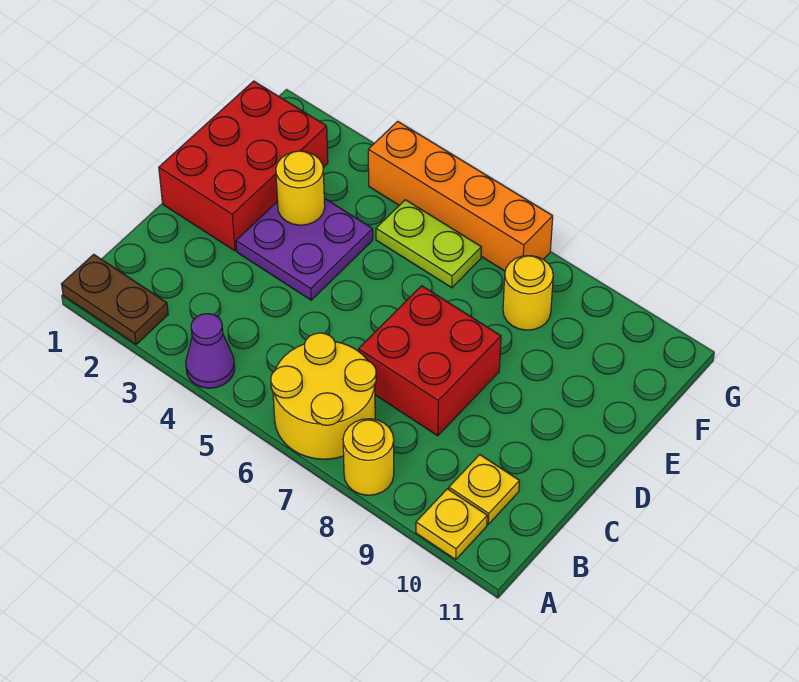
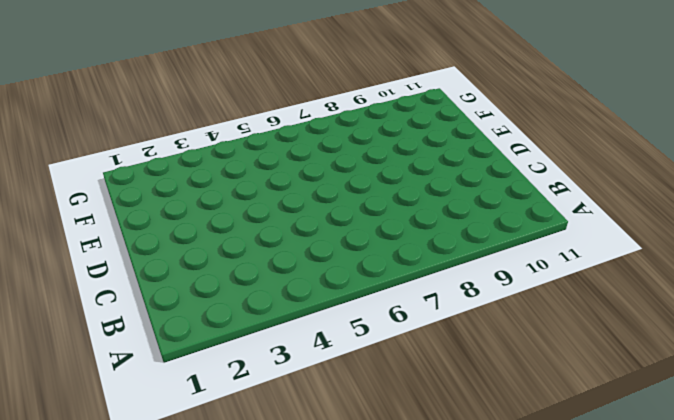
none -> brown plate A1:A2 level 1
none -> purple cone A4 level 1
none -> yellow round brick A6:B7 level 1

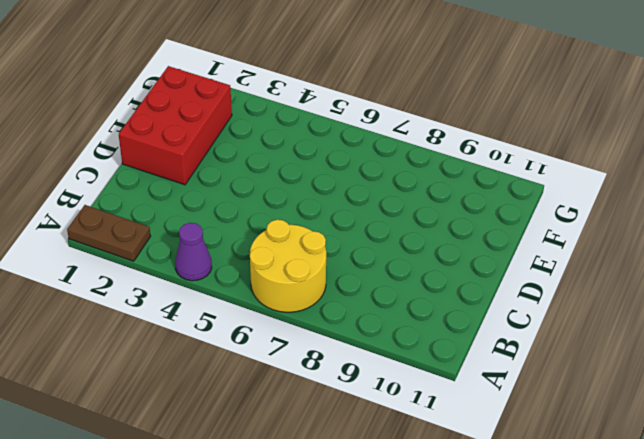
none -> yellow round brick A8 level 1
none -> yellow plate A10 level 1
none -> yellow plate B10 level 1

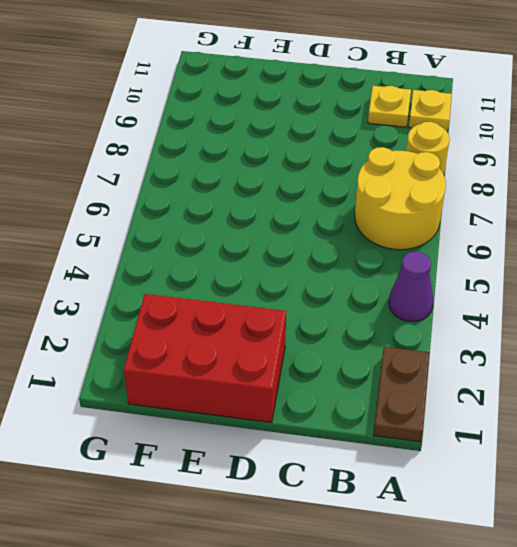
none -> red brick C7:D8 level 1
none -> purple plate D3:E4 level 1
none -> lime plate F5:F6 level 1

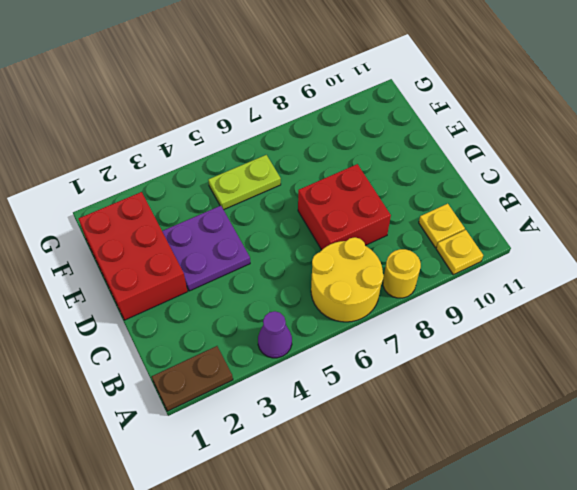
none -> yellow round brick F8 level 1
none -> orange brick G4:G7 level 1
none -> yellow round brick E3 level 2

